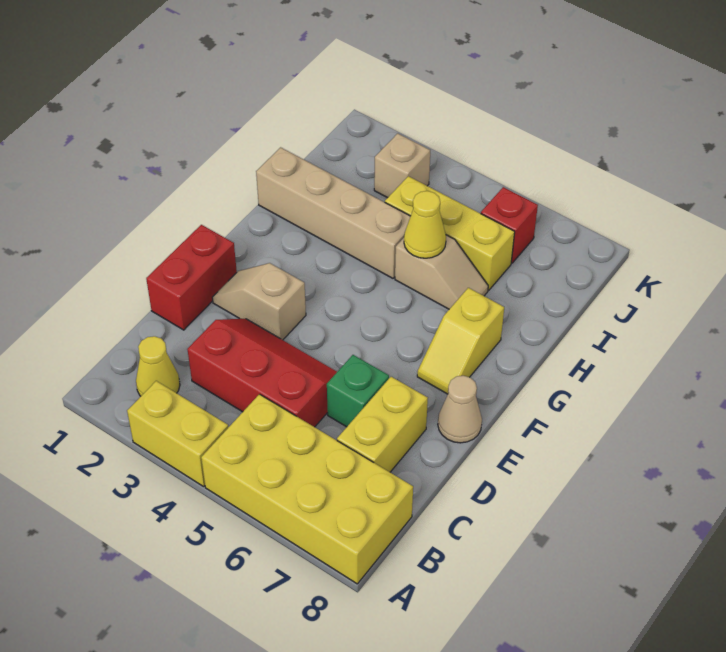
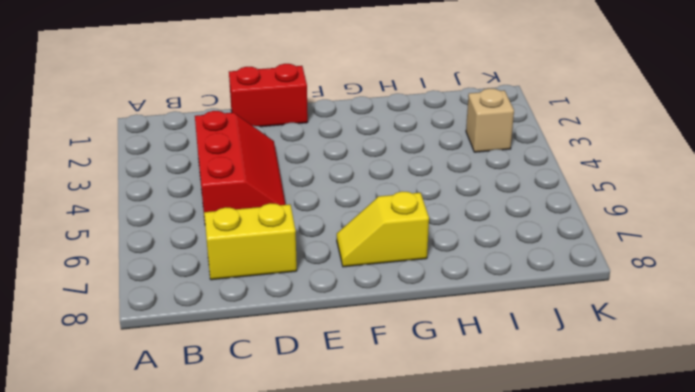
none -> yellow brick A3:A4 level 1
none -> yellow brick A5:B8 level 1
none -> yellow cone B2 level 1

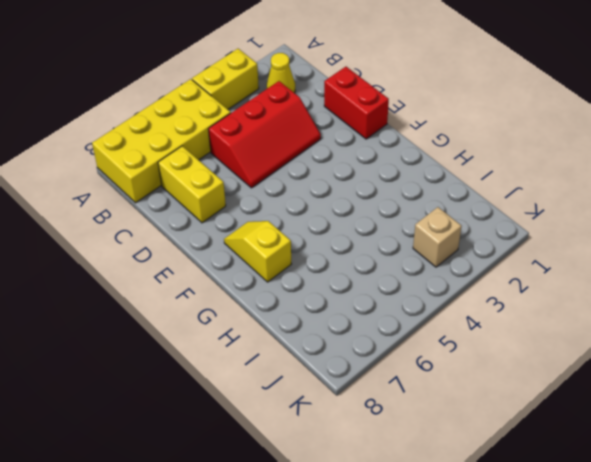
none -> green brick D6 level 1
none -> tan slope E2:E3 level 1 top 3
none -> tan cone E8 level 1

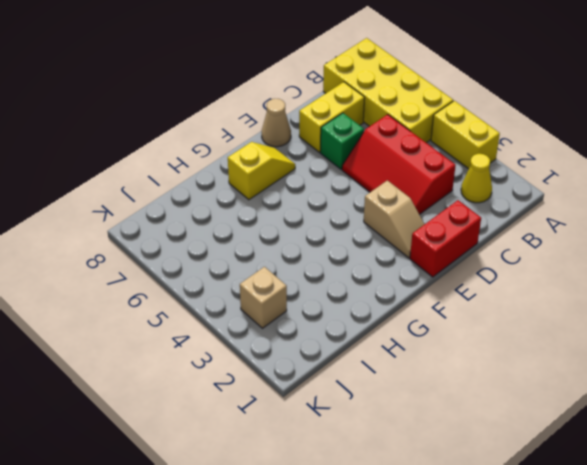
none -> tan brick H1:H4 level 1
none -> tan slope H5:H6 level 1 top 5
none -> yellow brick I4:I6 level 1

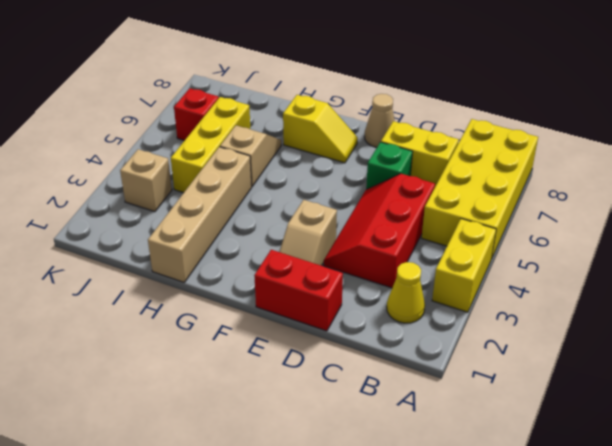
none -> yellow cone H5 level 2

